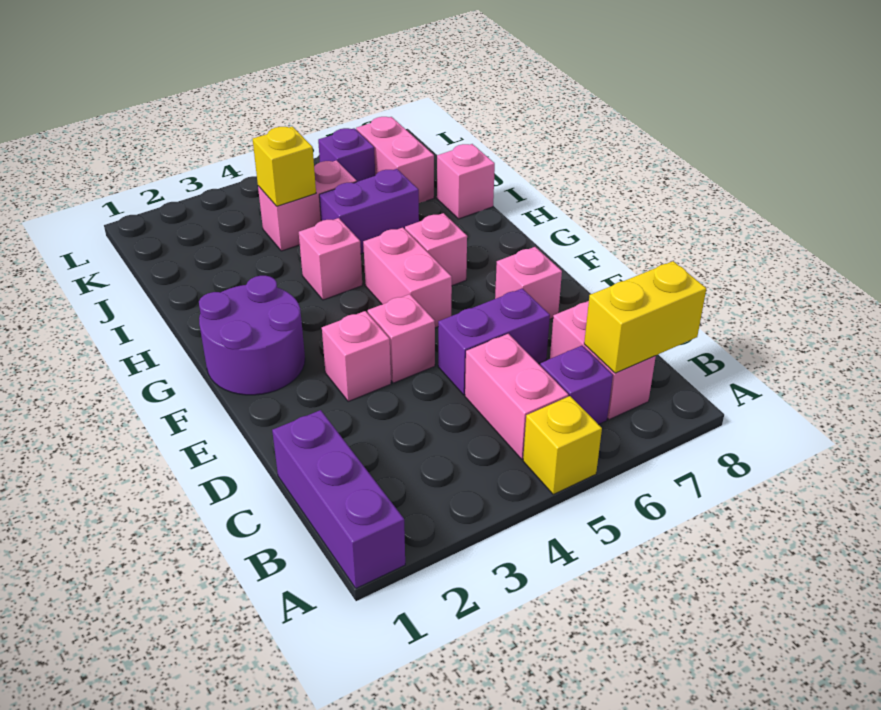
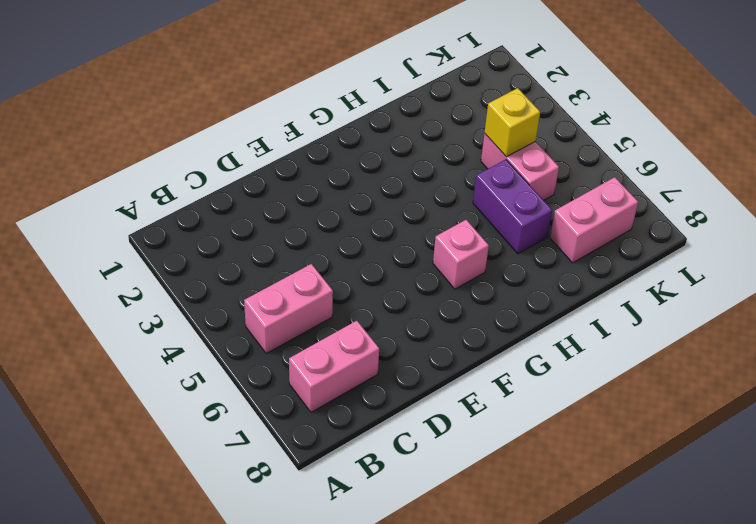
none -> purple brick A1:C1 level 1
none -> yellow brick A5 level 1
none -> purple brick B6 level 1

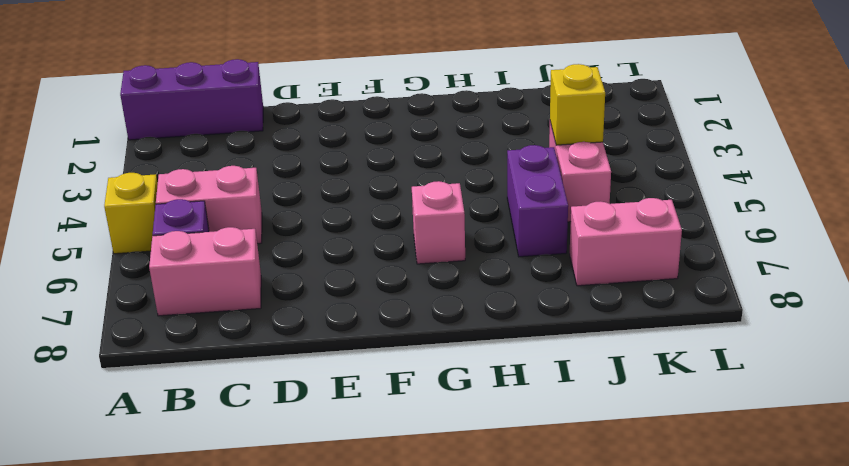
none -> purple brick D5:D6 level 1
none -> pink brick E3 level 1
none -> pink brick E4 level 1

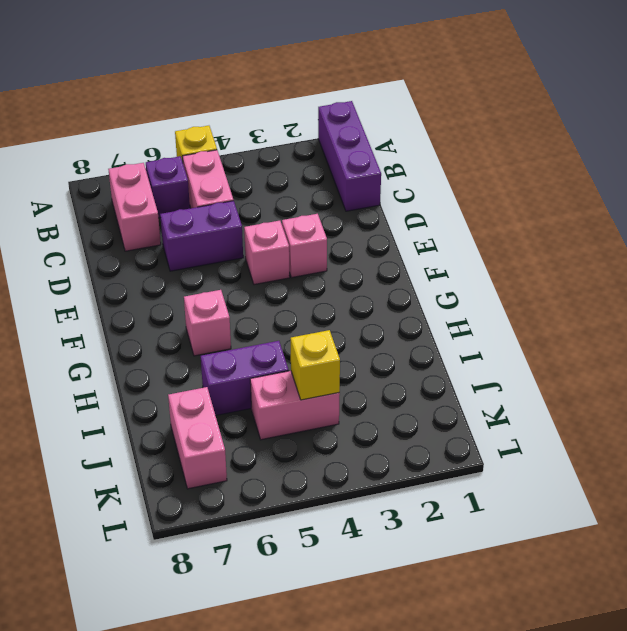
none -> pink brick E7 level 1
none -> purple round brick F1:G2 level 1
none -> pink brick F5:G5 level 1

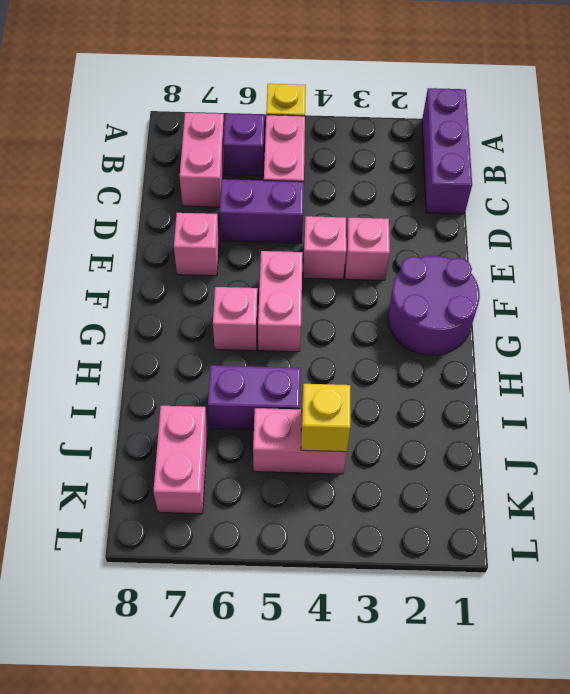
none -> pink brick H4 level 1
none -> pink brick I8 level 1
none -> purple brick K6 level 1

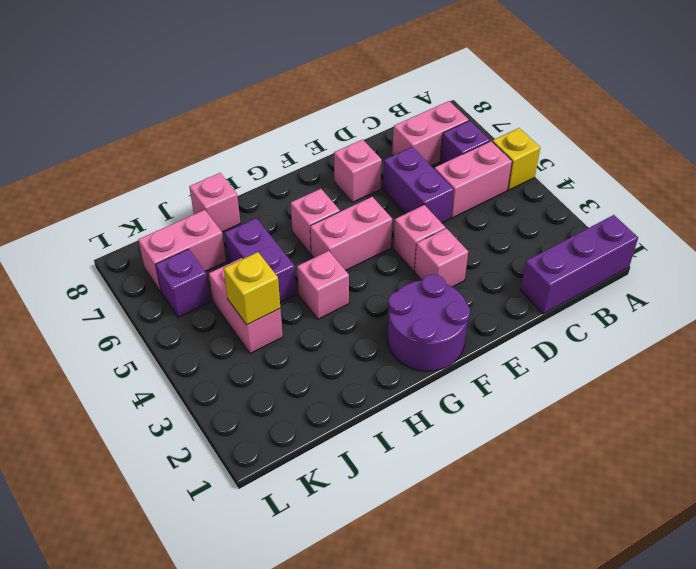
none -> yellow brick B7:B8 level 2

